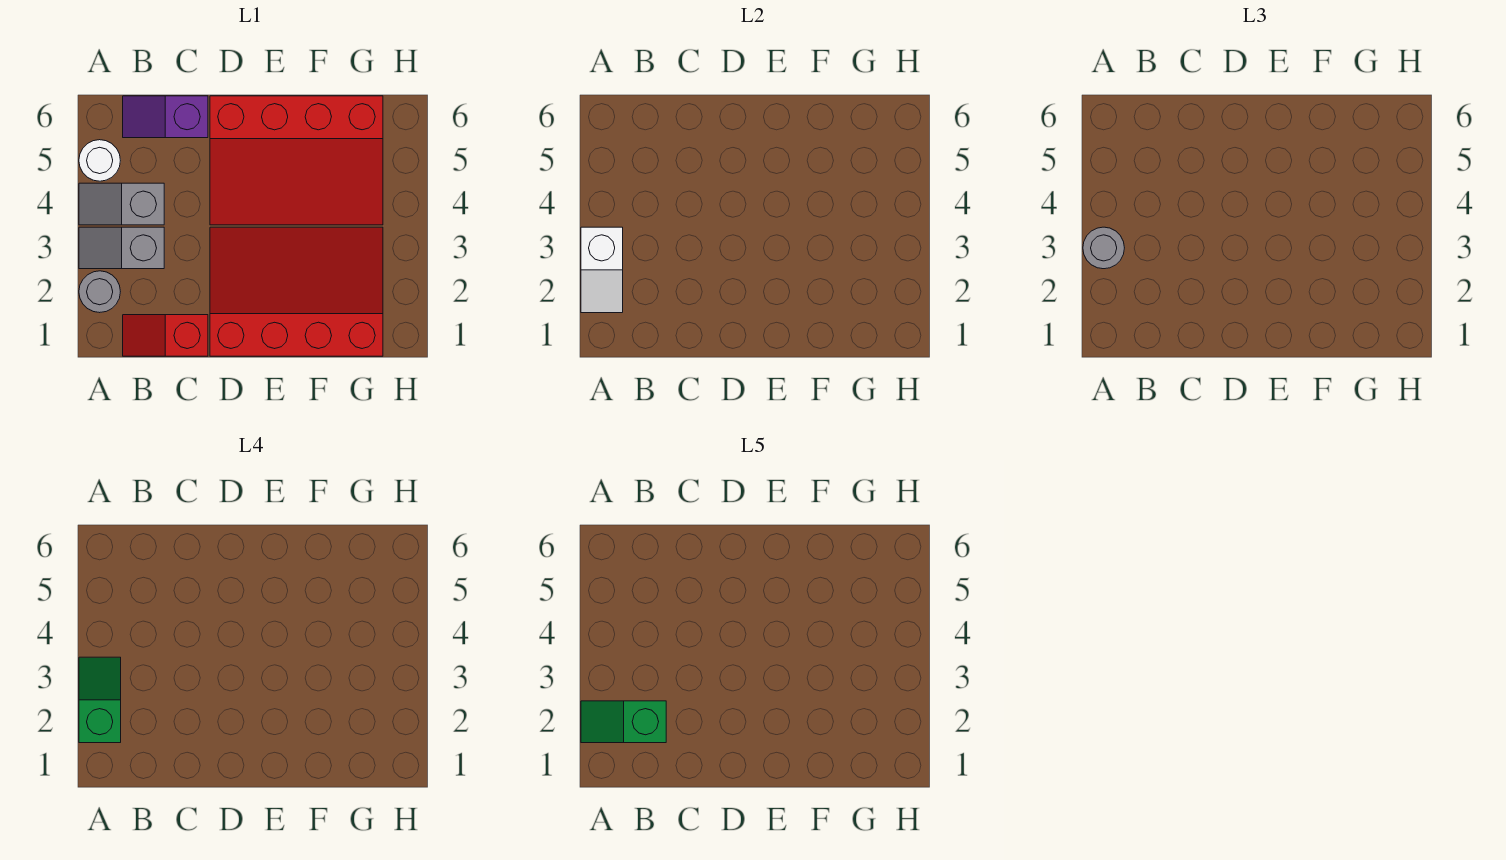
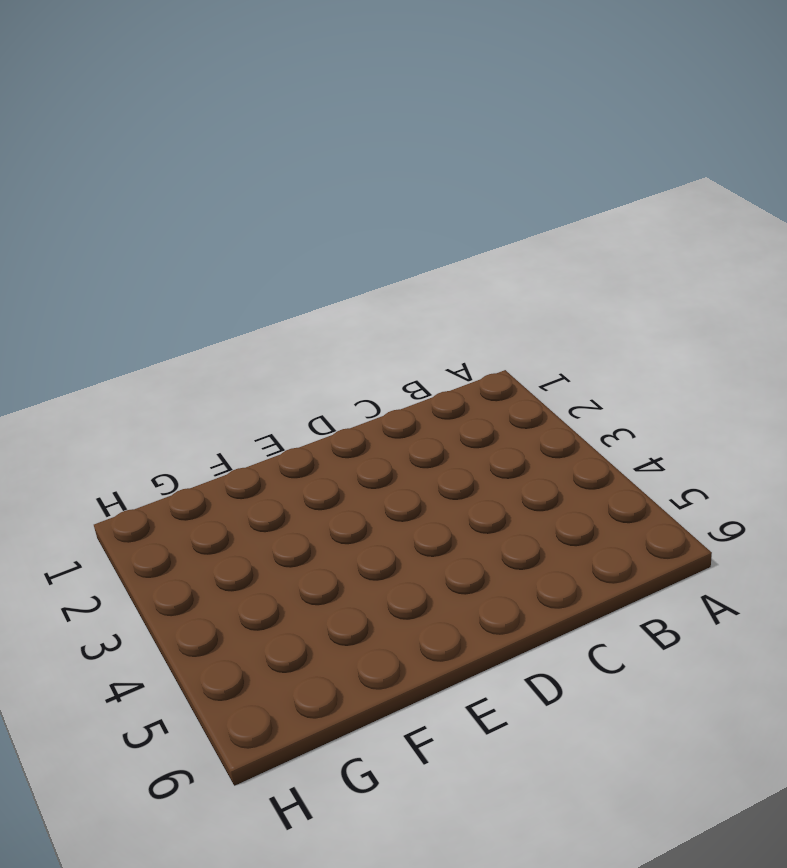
none -> grey round brick A2 level 1
none -> grey slope A3:B3 level 1 top B
none -> grey slope A4:B4 level 1 top B

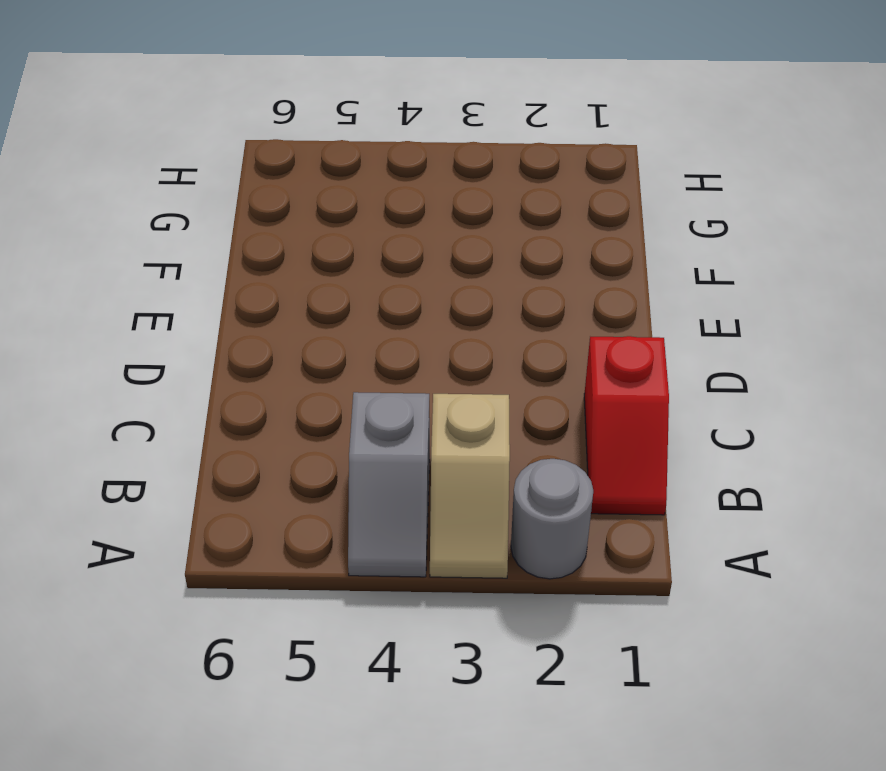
tan slope A3:B3 level 1 top B -> grey slope A3:B3 level 1 top B
none -> white round brick A5 level 1
none -> purple slope B6:C6 level 1 top C
none -> red slope D1:G3 level 1 top 1

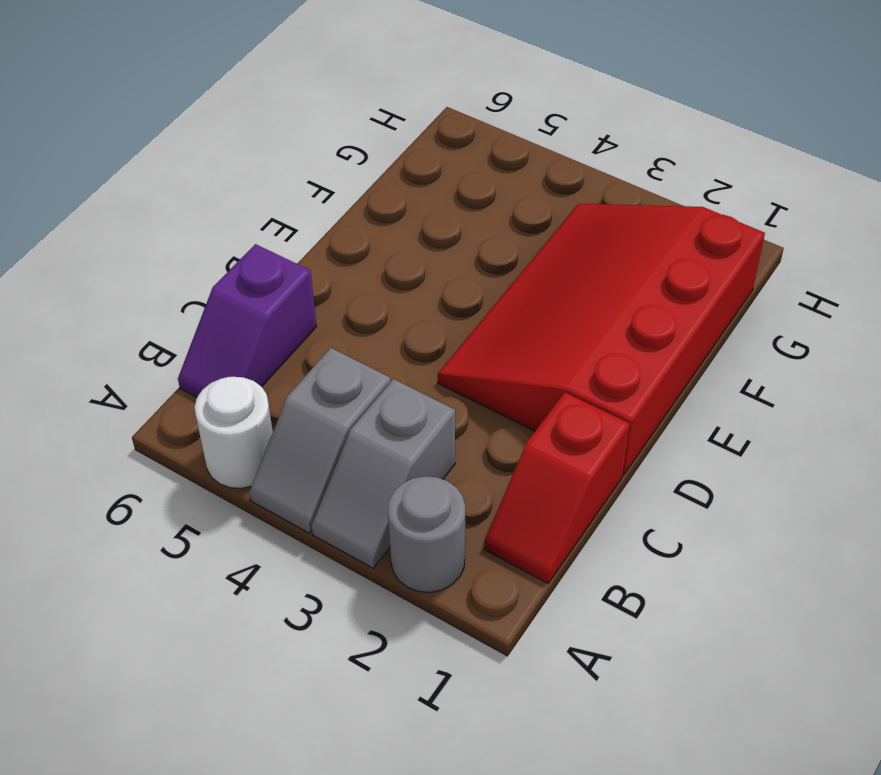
none -> red slope D4:G6 level 1 top 6
none -> white slope A2:A3 level 2 top 3
none -> grey round brick A3 level 3

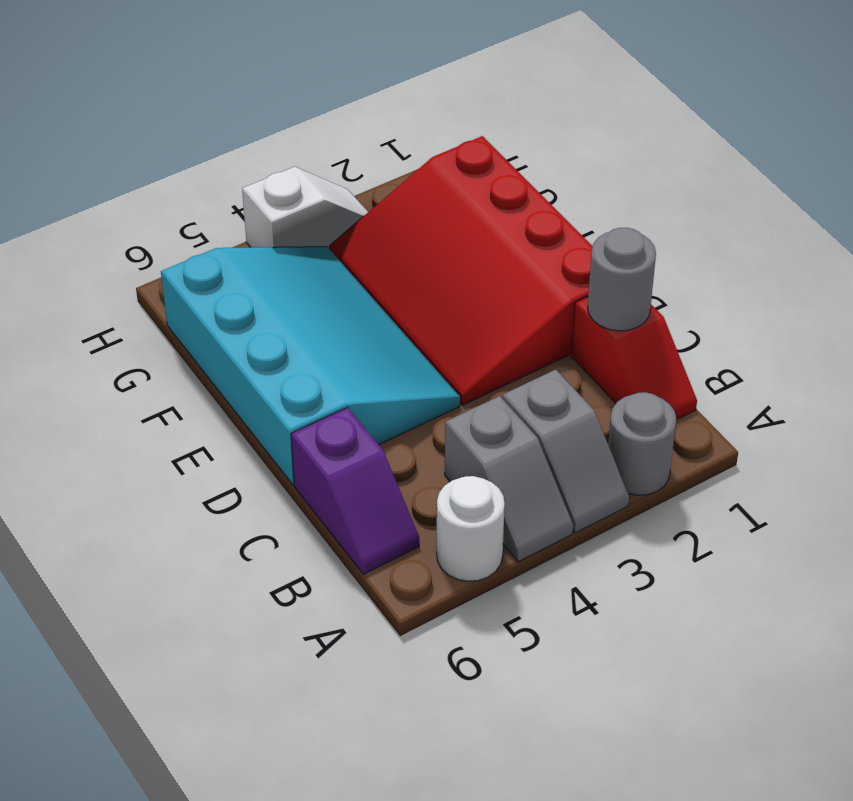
grey round brick C1 level 2 -> grey round brick A3 level 3
cyan slope D4:G6 level 1 top 6 -> red slope D4:G6 level 1 top 6
white slope H3:H4 level 1 top 4 -> white slope A2:A3 level 2 top 3
none -> green slope A2:A3 level 4 top 2
none -> green slope A2:B2 level 5 top B

